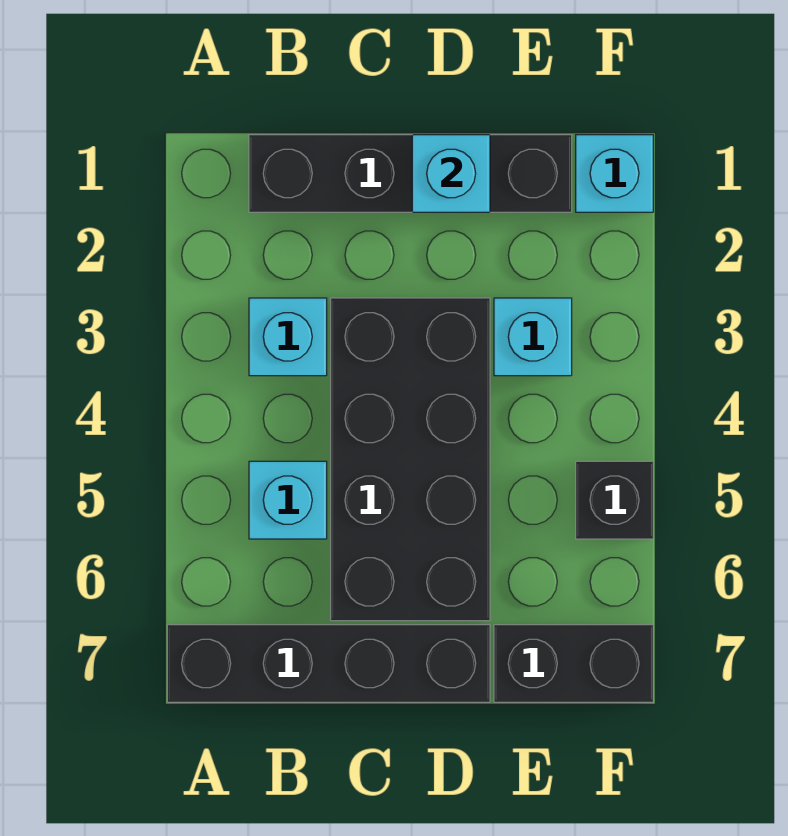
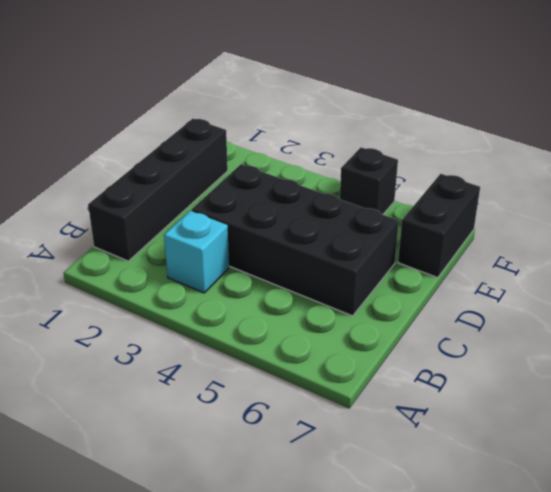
none -> black brick A7:D7 level 1
none -> cyan brick B5 level 1

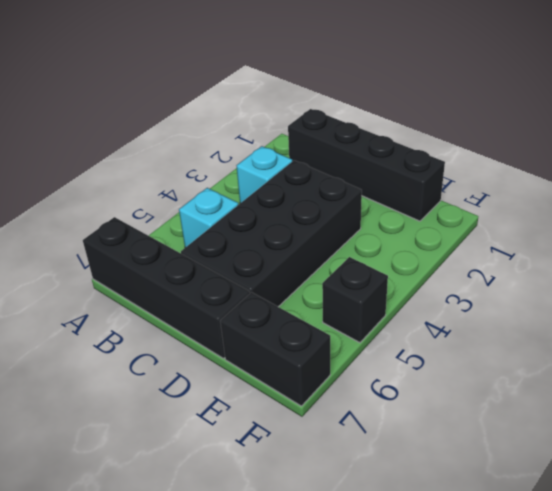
none -> cyan brick E3 level 1
none -> cyan brick F1 level 1

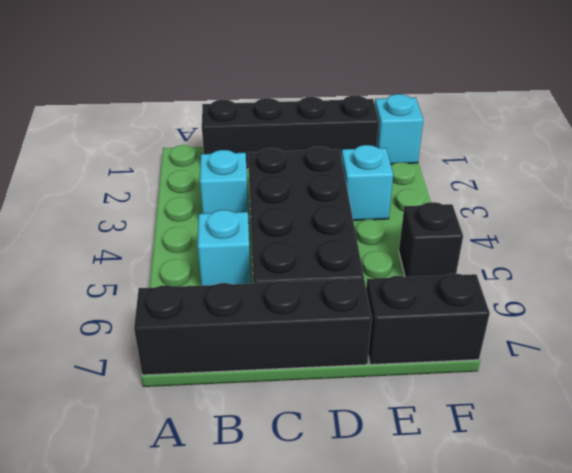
none -> cyan brick D1 level 2

